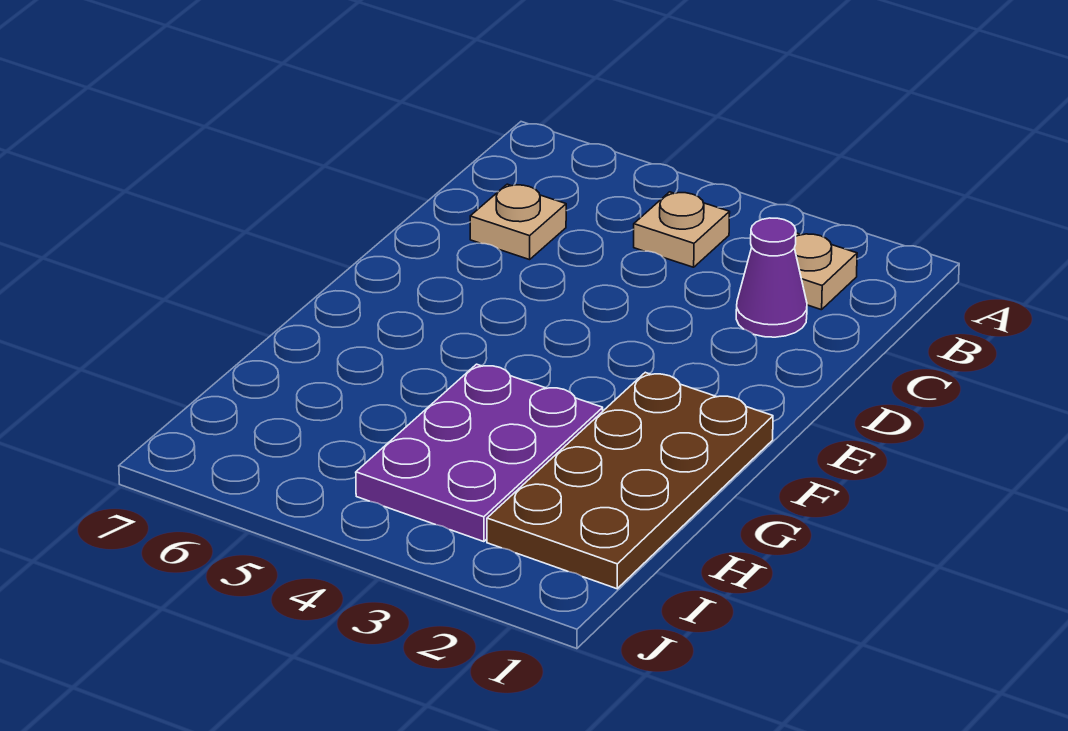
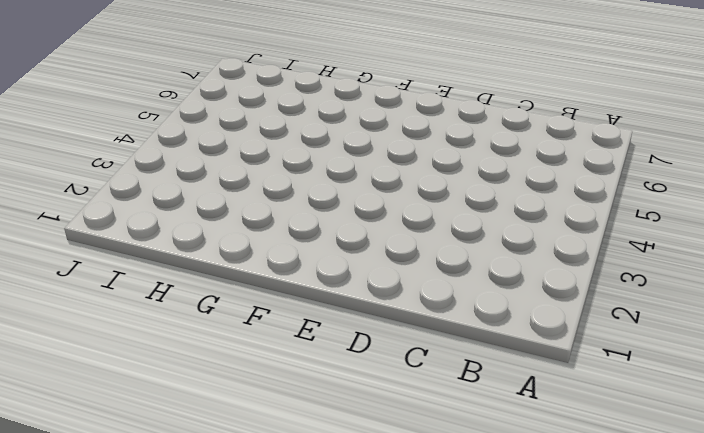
none -> tan plate B2 level 1
none -> tan plate B4 level 1

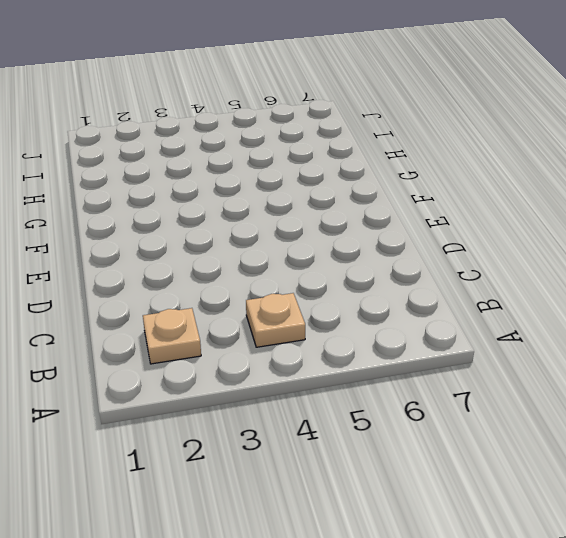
none -> purple cone C2 level 1
none -> tan plate C6 level 1

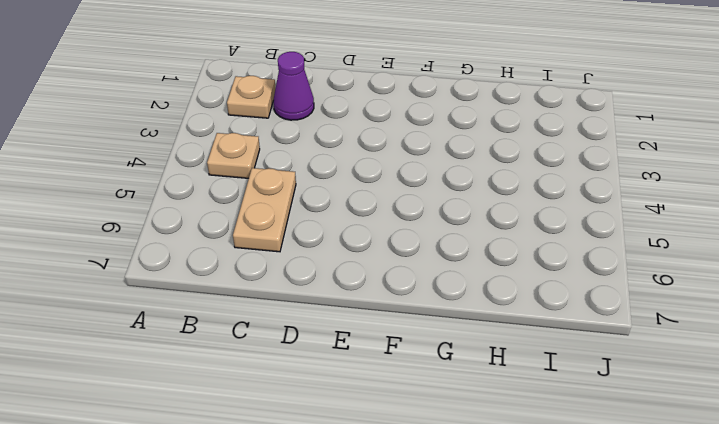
tan plate C5:C6 level 1 -> tan plate C6 level 1
none -> brown plate F1:I2 level 1
none -> purple plate G3:I4 level 1

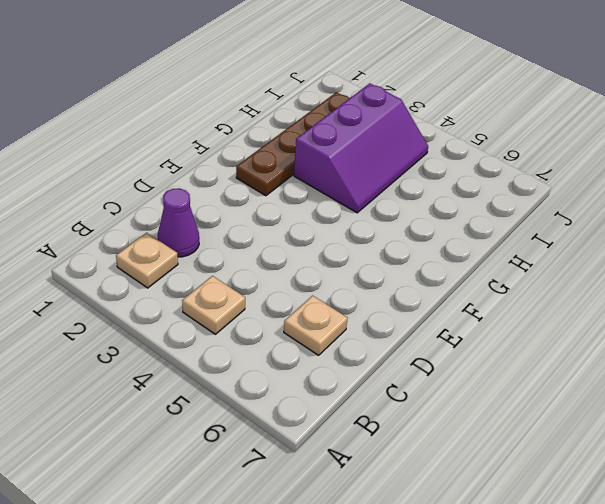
brown plate F2:I2 level 1 -> brown plate F1:I2 level 1
purple slope G3:I4 level 1 top 3 -> purple plate G3:I4 level 1

